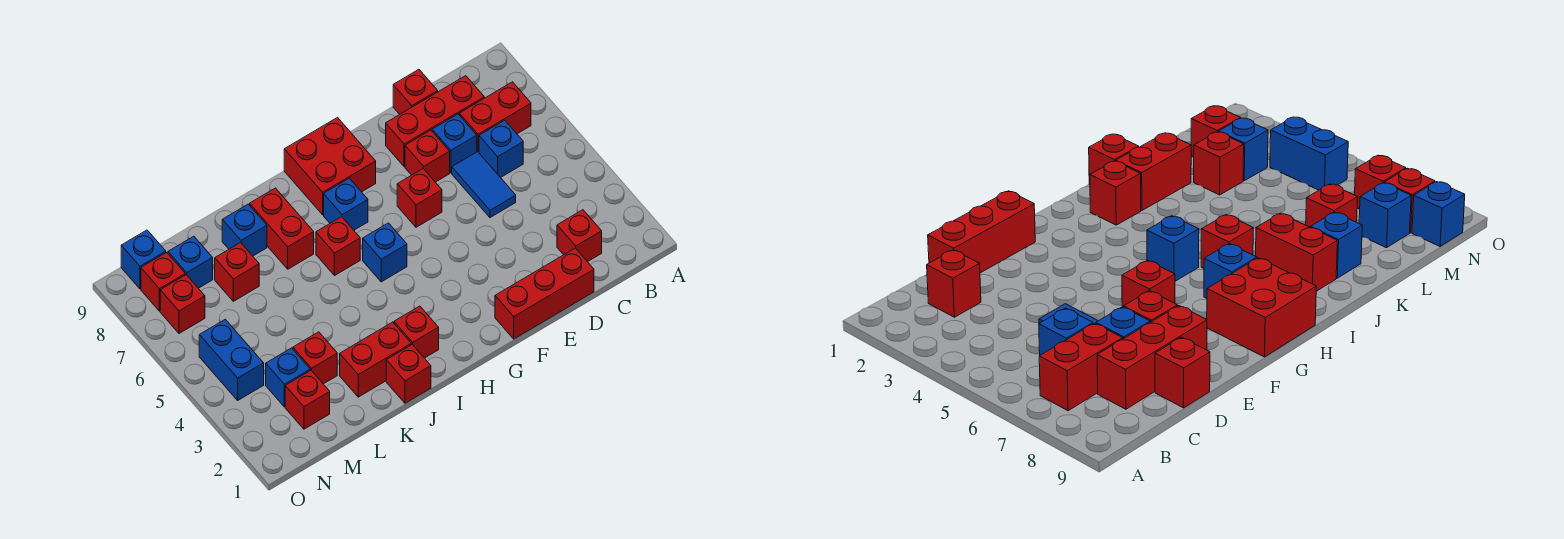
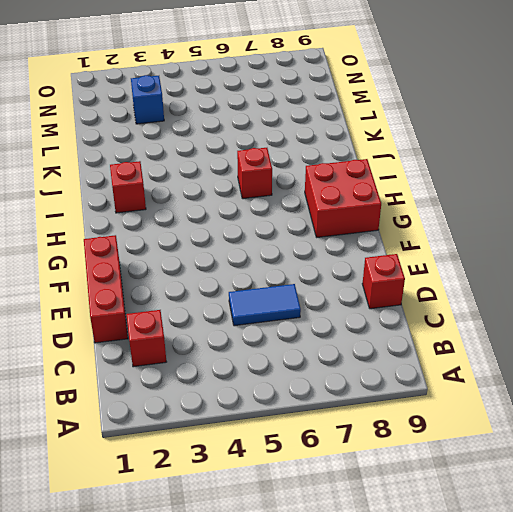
none -> red brick B7:C7 level 1
none -> blue brick C6 level 1
none -> red brick C8:E8 level 1

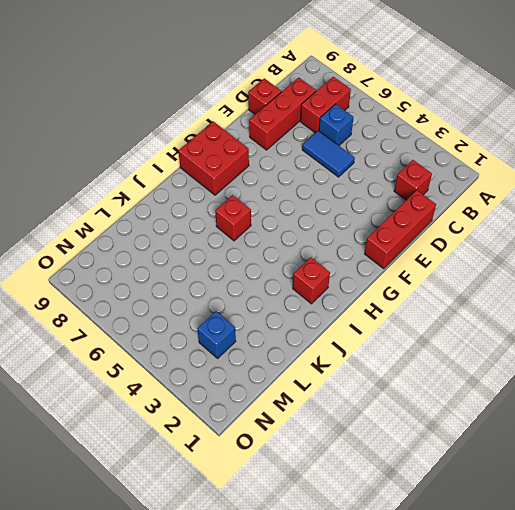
none -> blue brick D7 level 1
none -> red brick E7 level 1
none -> red brick F6 level 1

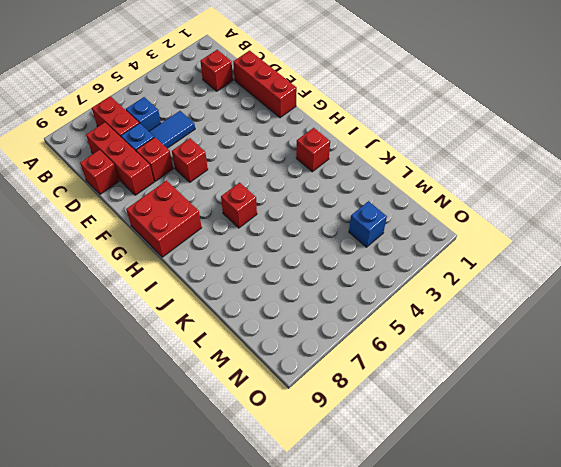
none -> blue brick H5 level 1
none -> blue brick H7 level 1
none -> red brick J1 level 1

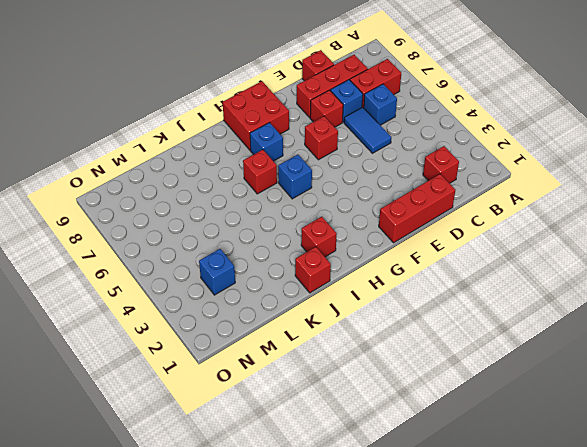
none -> red brick J2:K2 level 1
none -> red brick J7:J8 level 1
none -> blue brick K8 level 1

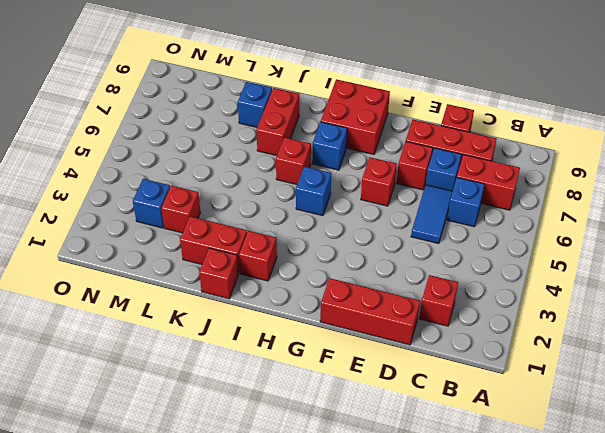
none -> red brick L7 level 1
none -> red brick M2 level 1
none -> blue brick M8 level 1

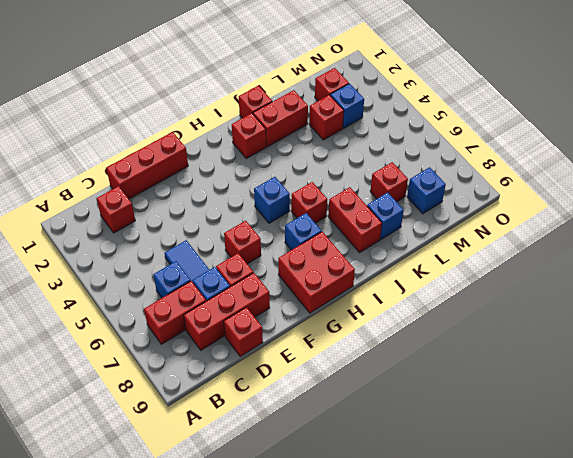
none -> blue brick N4:N5 level 1
none -> red brick N7 level 1
none -> red brick N8 level 1

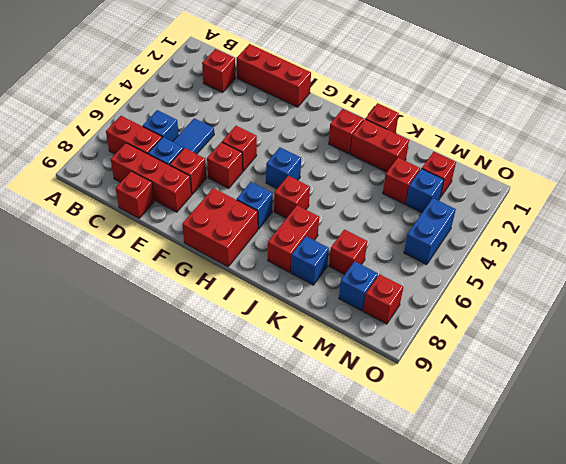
red brick F5 level 1 -> red brick N7 level 1
none -> blue brick N9 level 1

